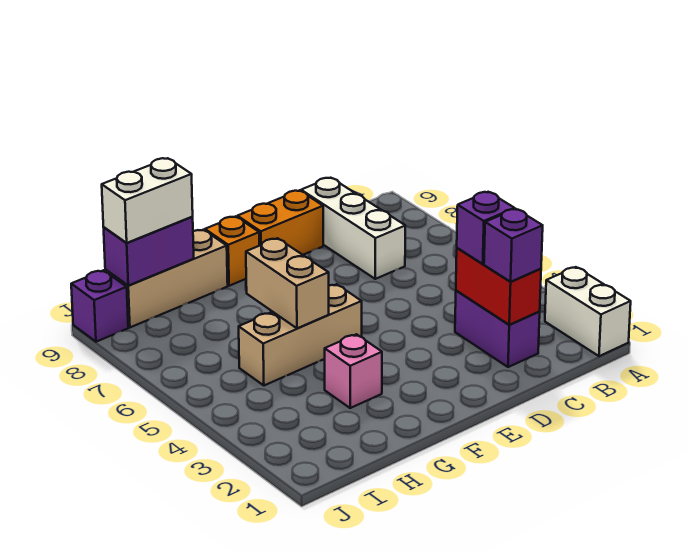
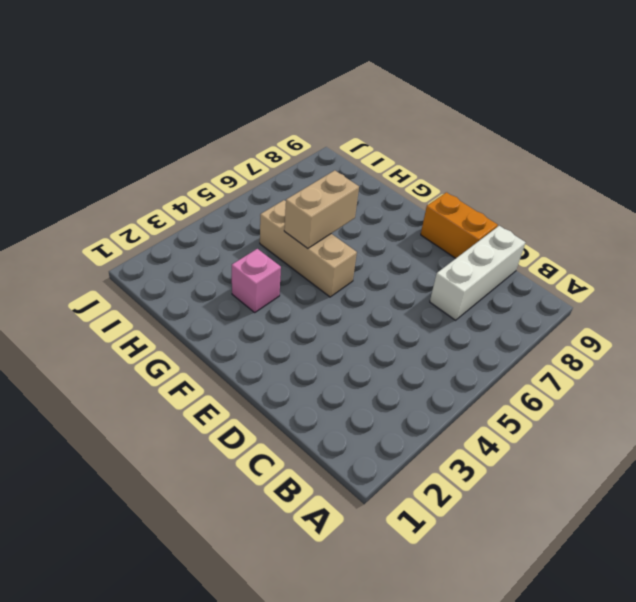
none -> white brick A1:A2 level 1
none -> purple brick C2:C3 level 1
none -> orange brick F9 level 1

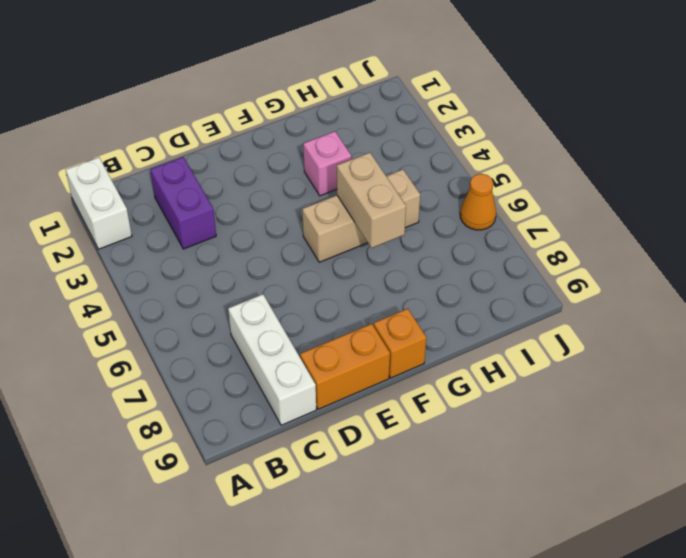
orange cone J6 level 1 -> none
none -> tan brick G9:I9 level 1
none -> purple brick J9 level 1
none -> red brick C2:C3 level 2

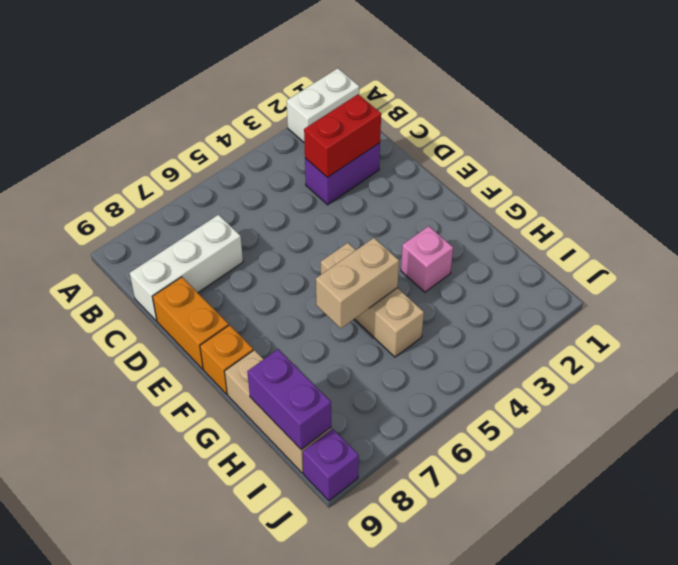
none -> purple brick C2 level 3
none -> purple brick C3 level 3
none -> white brick H9:I9 level 3

